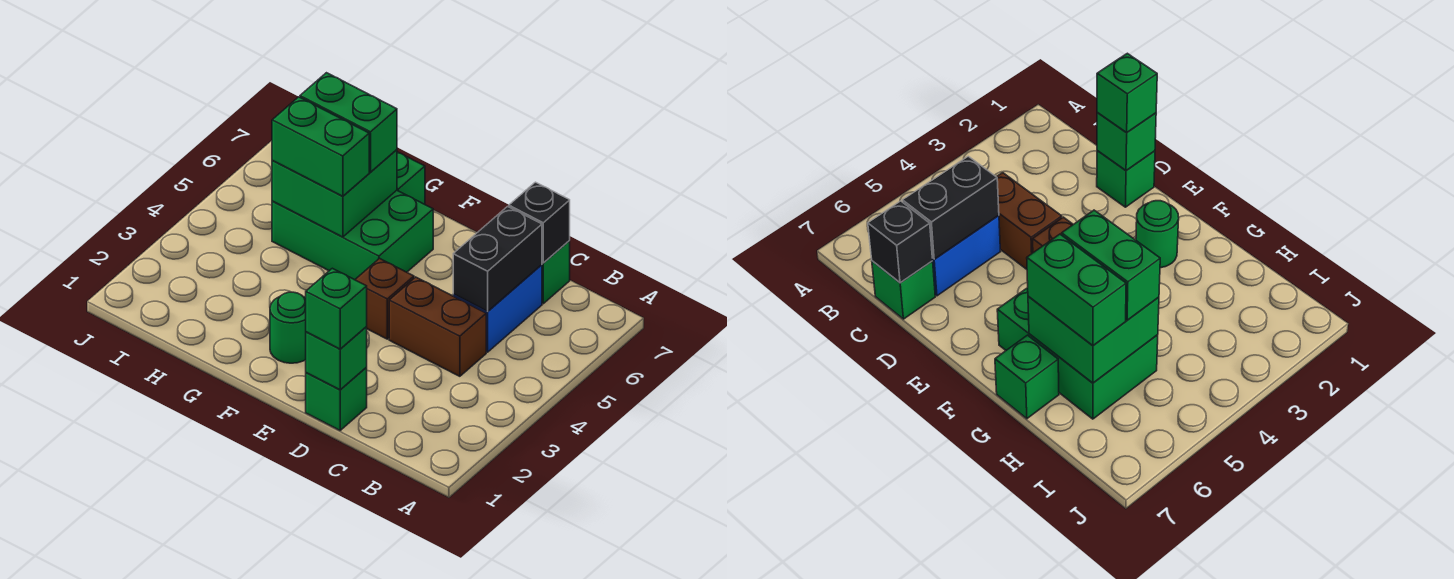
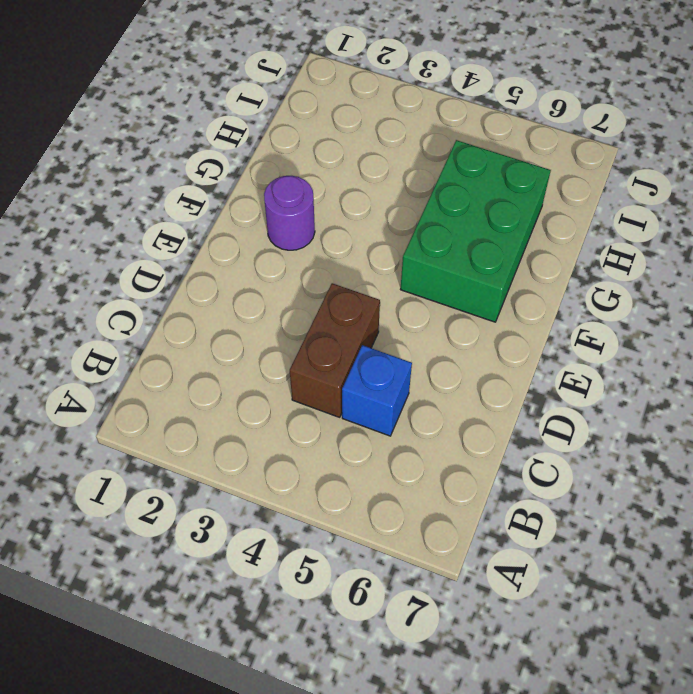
blue brick C5 level 1 -> blue brick C5:C6 level 1
purple round brick F2 level 1 -> green round brick F2 level 1
none -> green brick C7 level 1
none -> green brick D1 level 1
none -> brown brick E4 level 1

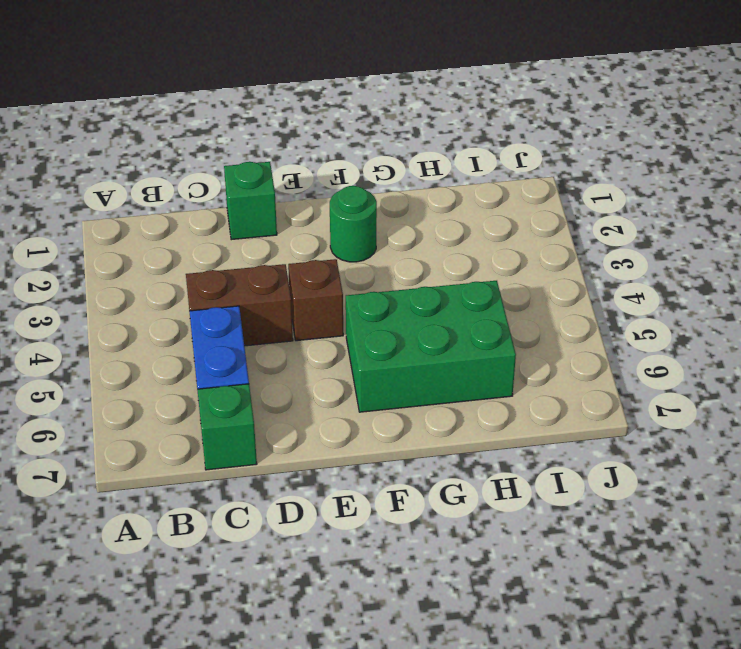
none -> green brick G7 level 1
none -> black brick C5:C6 level 2
none -> black brick C7 level 2

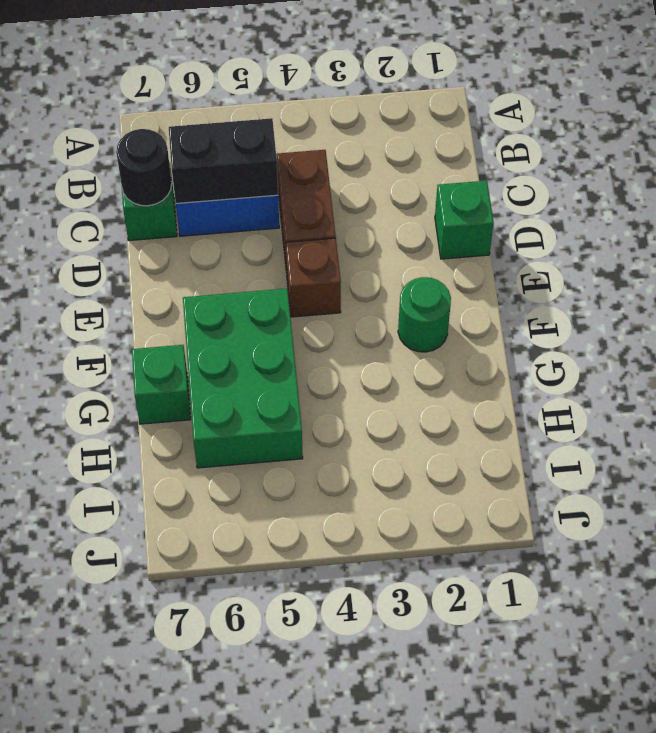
black round brick C7 level 2 -> black brick C7 level 2
none -> green brick D1 level 2
none -> green brick G5:H6 level 2
none -> green brick D1 level 3

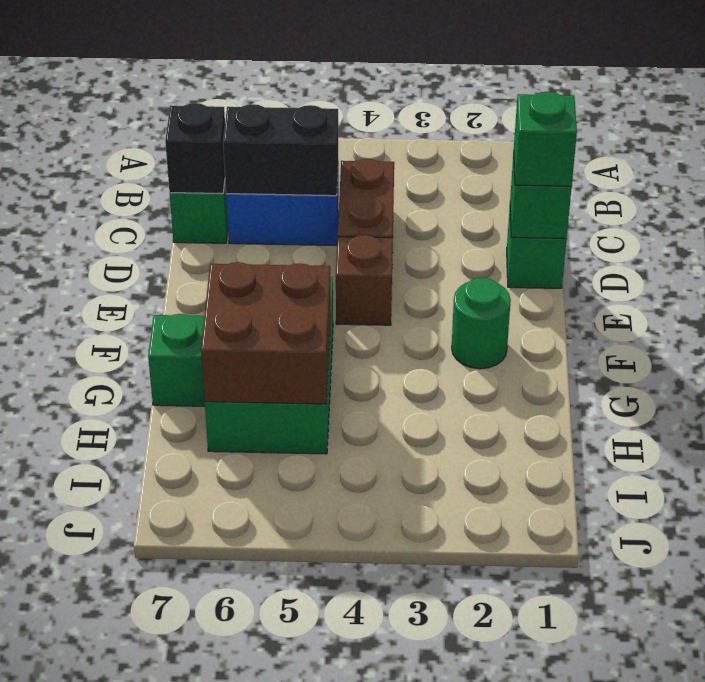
brown brick G5:H6 level 2 -> green brick G5:H6 level 2
none -> green brick G5:H5 level 3
none -> green brick G6:H6 level 3

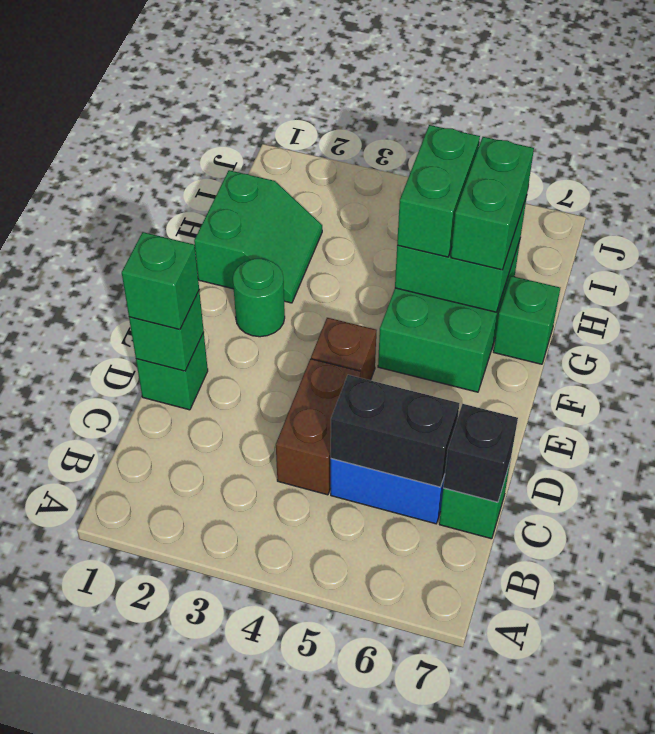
green slope G1:H2 level 1 top 1 -> none

